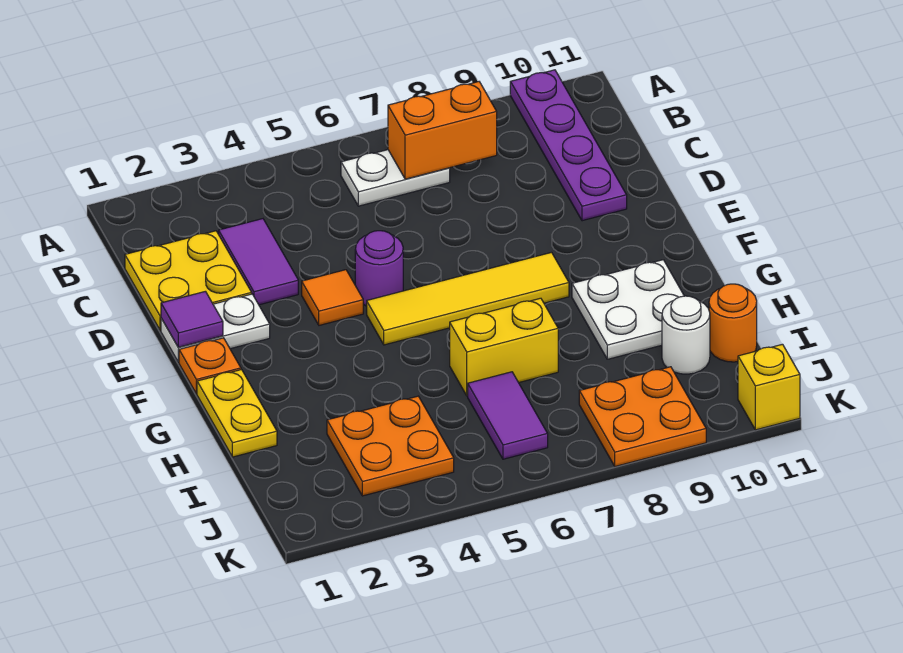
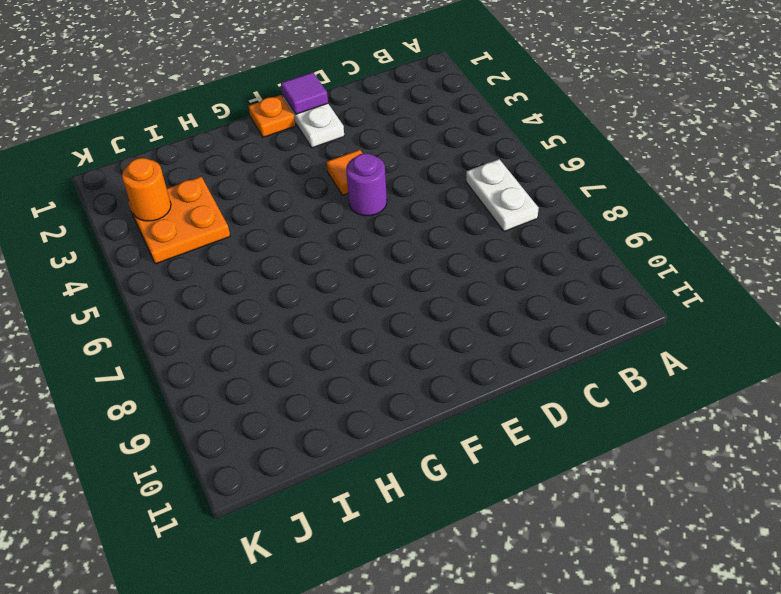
orange round brick J3 level 2 -> orange round brick I11 level 1
none -> purple plate A10:D10 level 1
none -> yellow plate C1:D2 level 1
none -> purple tile C3:D3 level 1

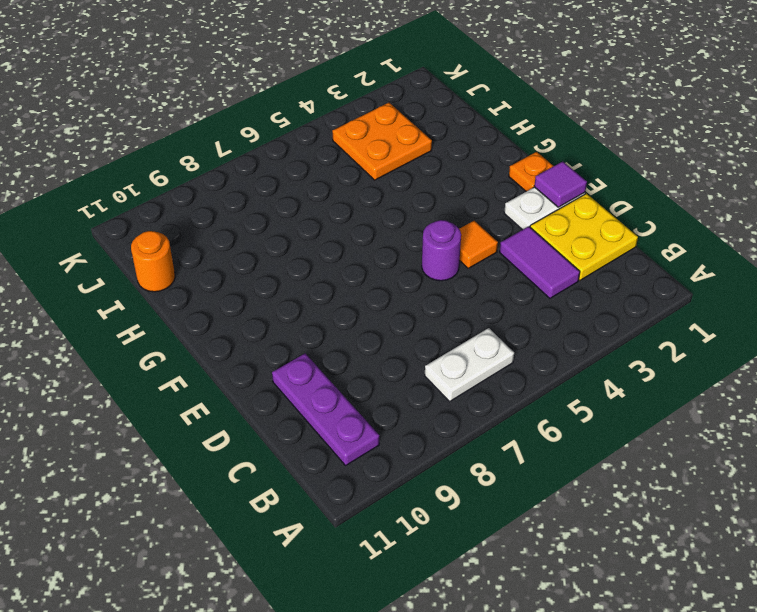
purple plate B10:D10 level 1 -> purple plate A10:D10 level 1
none -> yellow tile F5:F8 level 1
none -> yellow plate G1:H1 level 1
none -> white plate G9:H10 level 1

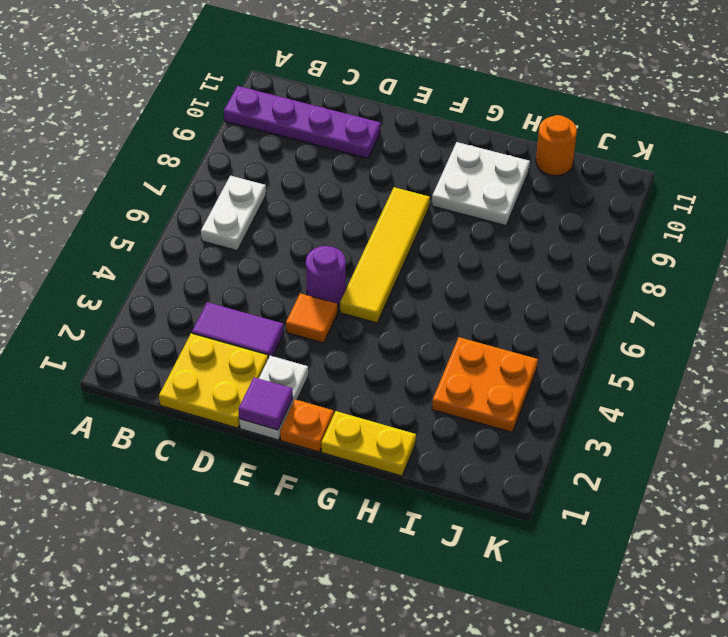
none -> yellow brick H6:H7 level 1
none -> purple tile I6:J6 level 1
none -> white round brick I10 level 1

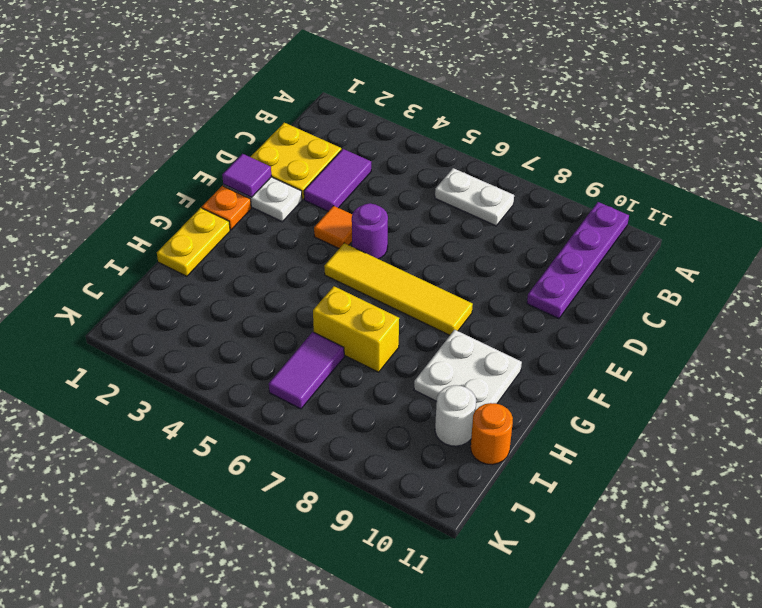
none -> orange plate I3:J4 level 1
none -> orange plate J8:K9 level 1
none -> yellow brick K11 level 1

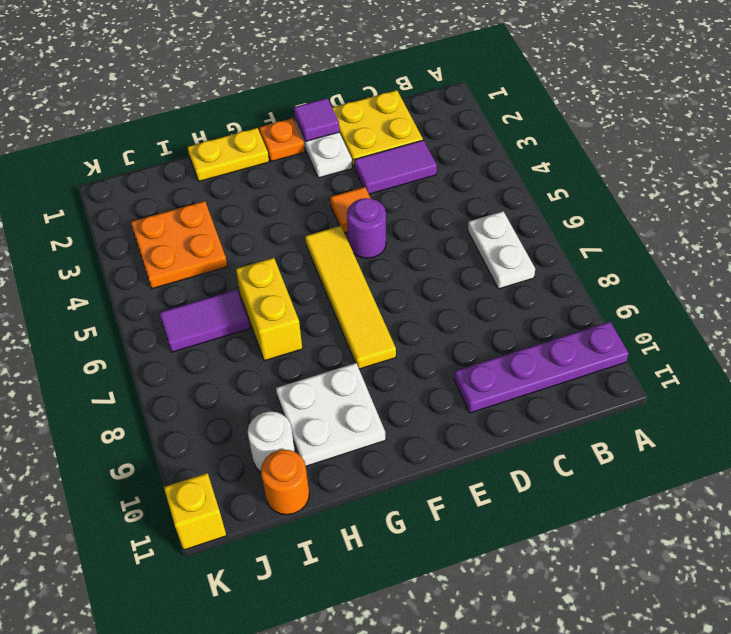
none -> orange plate J8:K9 level 1
none -> orange brick B7:B8 level 2

